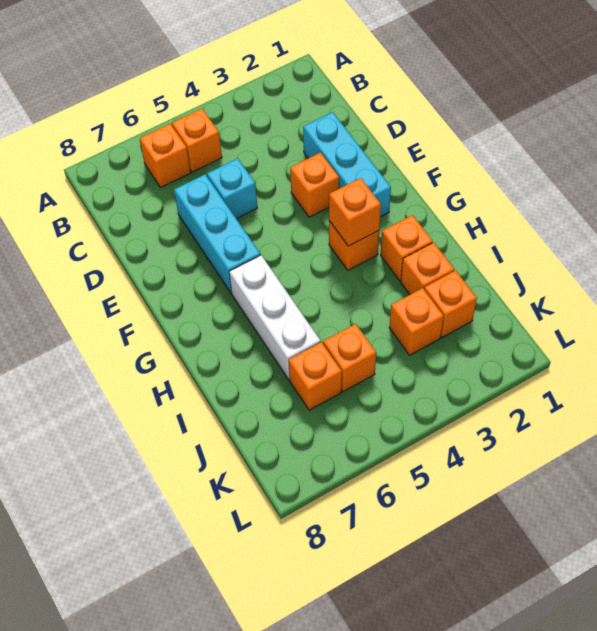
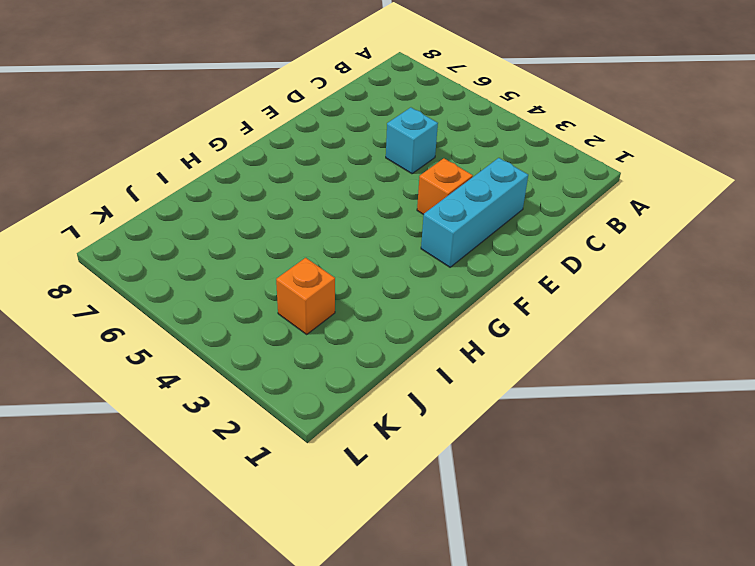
none -> orange brick B5 level 1
none -> orange brick B6 level 1
none -> cyan brick D6:F6 level 1

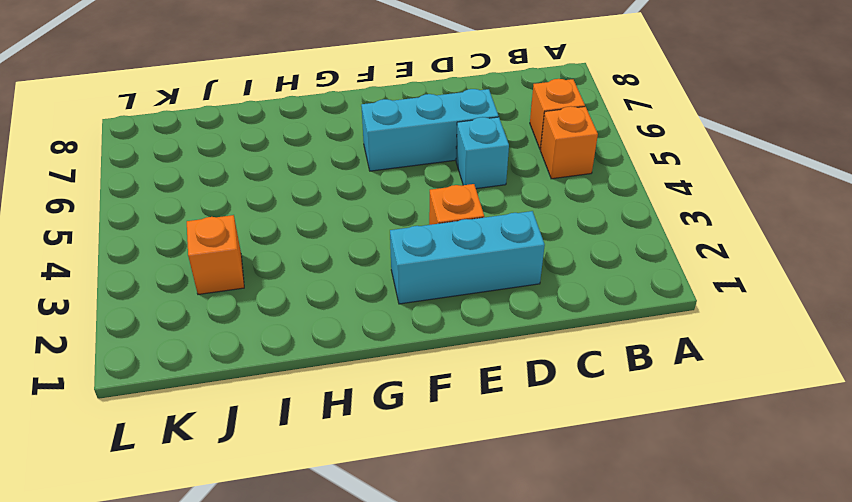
none -> orange brick G3 level 1
none -> white brick G6:I6 level 1
none -> orange brick H2 level 1

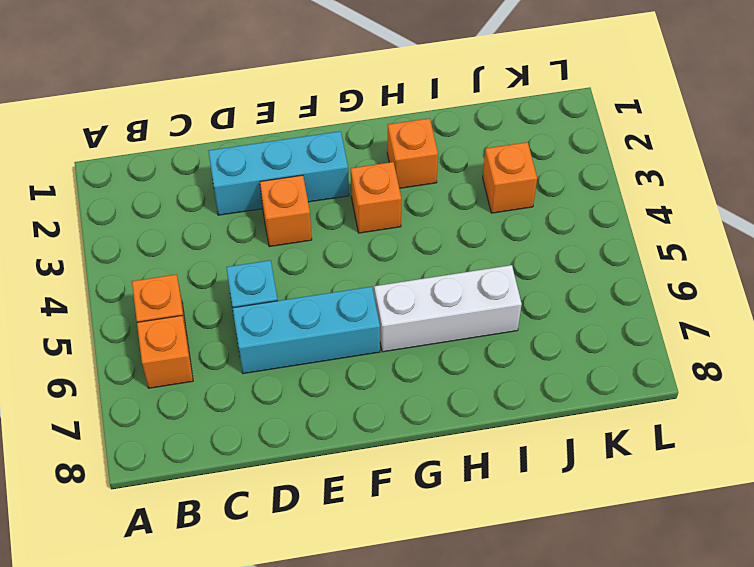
none -> orange brick I2 level 1
none -> orange brick J2 level 1
none -> orange brick J5 level 1

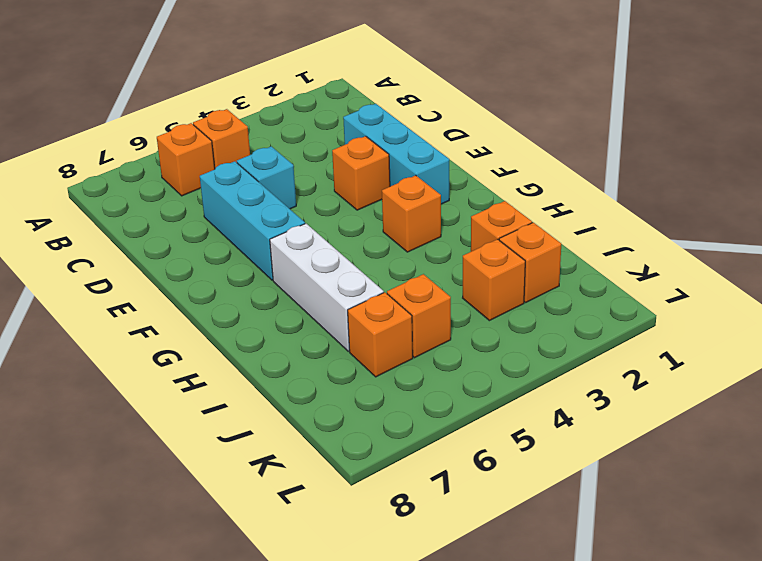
none -> orange brick H2 level 1
none -> orange brick G3 level 2

